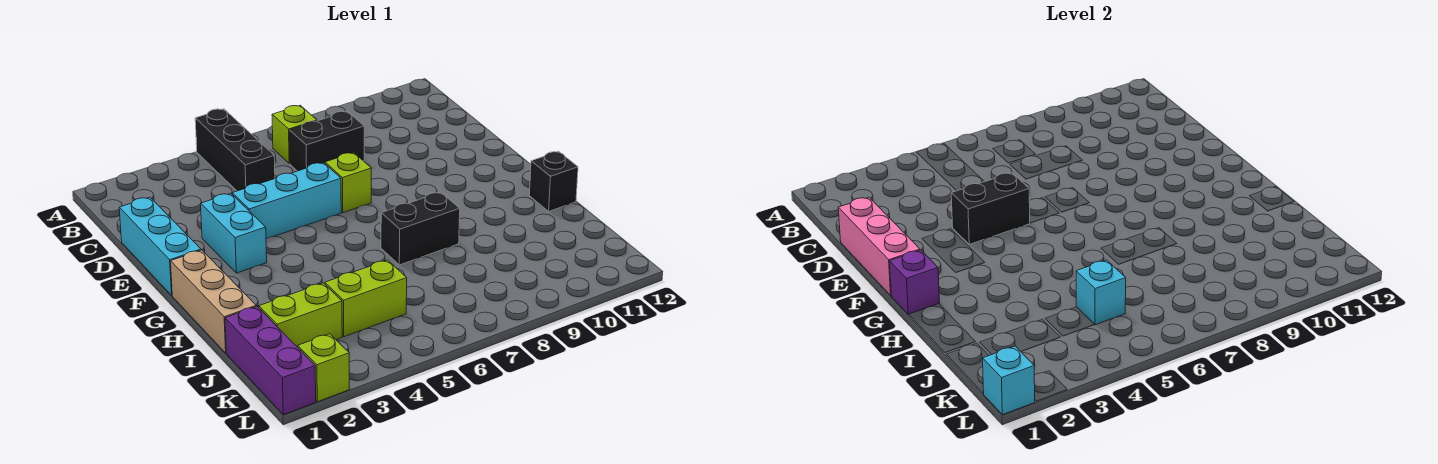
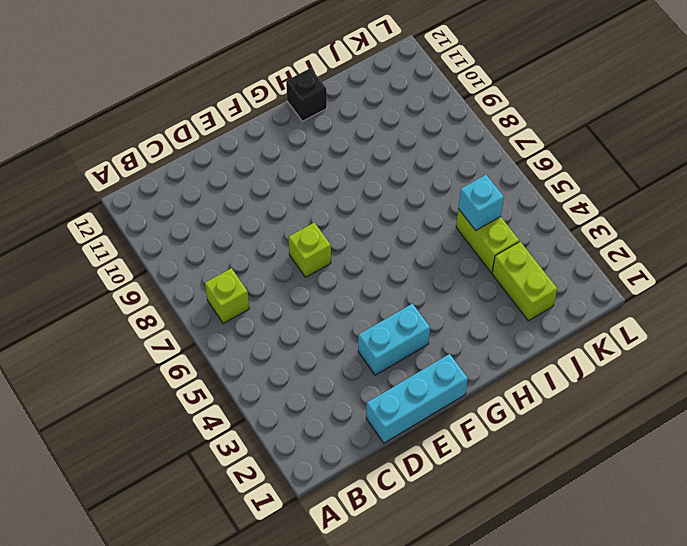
none -> black brick A5:C5 level 1
none -> black brick C7:C8 level 1
none -> cyan brick E4:E6 level 1

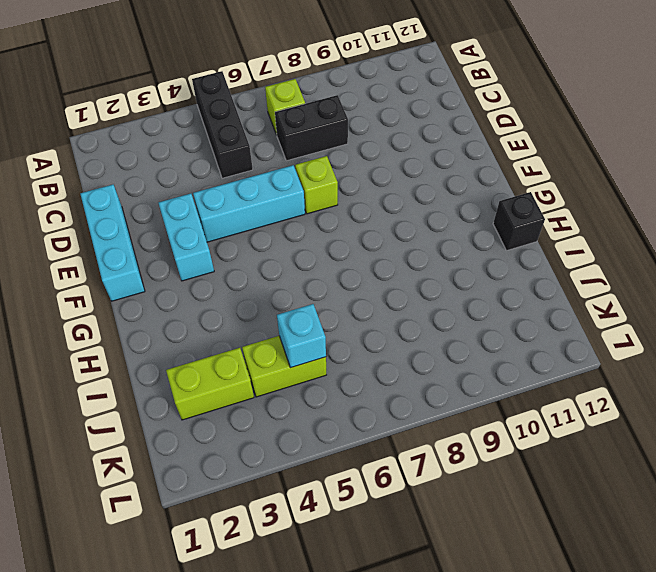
none -> tan brick G1:I1 level 1
none -> black brick H7:H8 level 1
none -> purple brick J1:L1 level 1

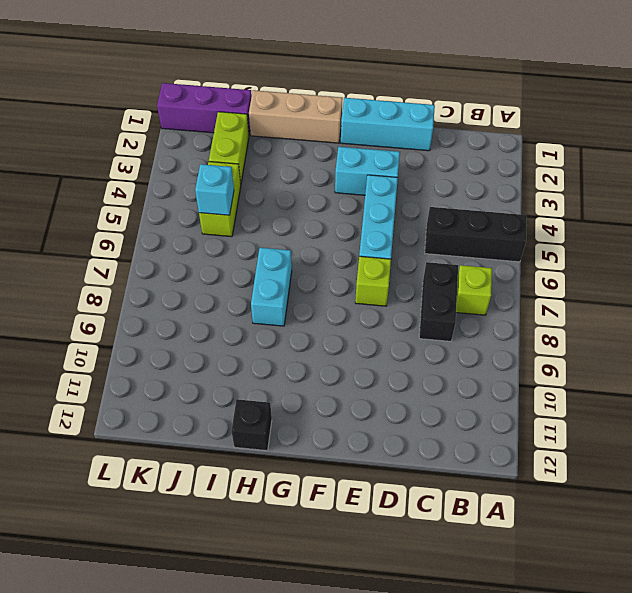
cyan brick H7:H8 level 1 -> black brick H7:H8 level 1
none -> lime brick L2 level 1
none -> pink brick D1:F1 level 2
none -> black brick E4:E5 level 2

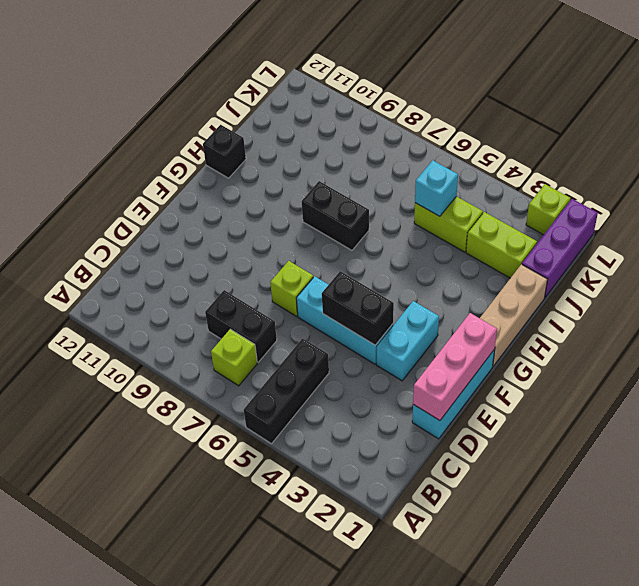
none -> purple brick G1 level 2
none -> cyan brick L1 level 2

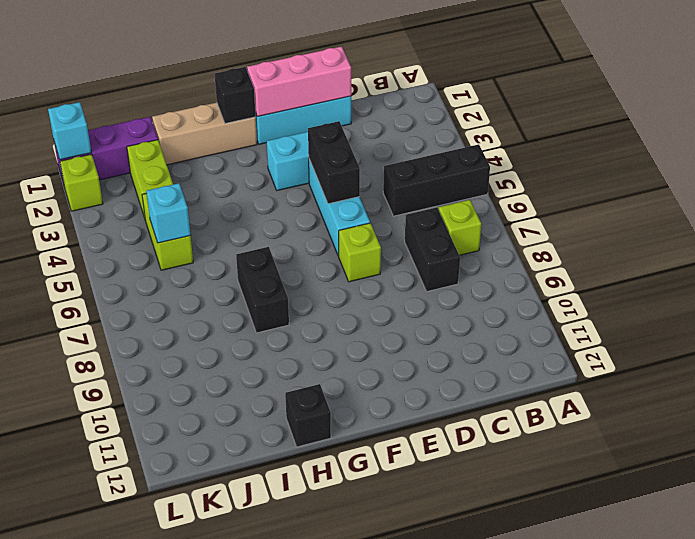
black brick G1 level 2 -> purple brick G1 level 2

